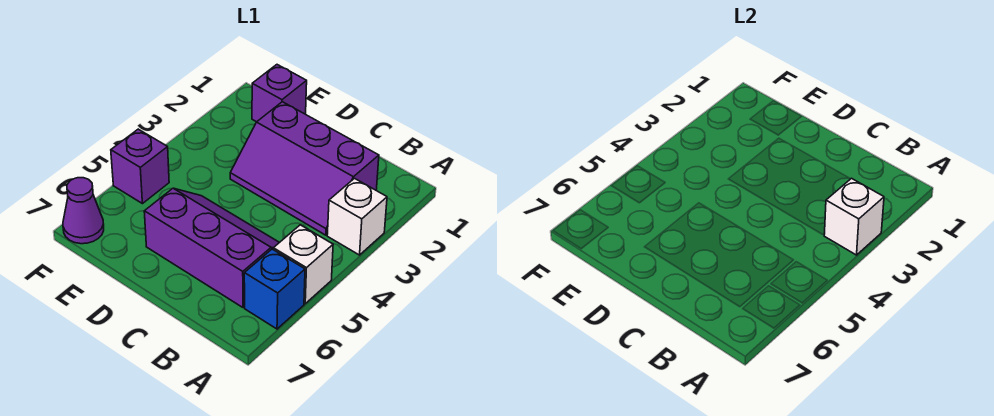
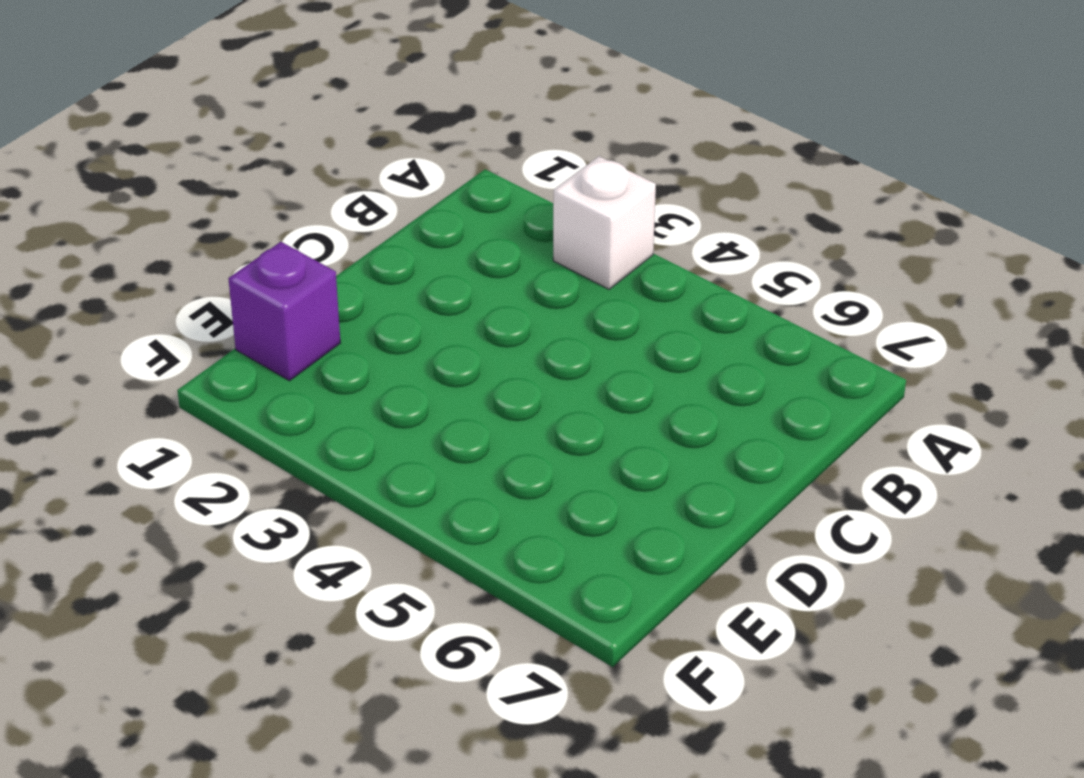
none -> white brick A5 level 1
none -> blue brick A6 level 1

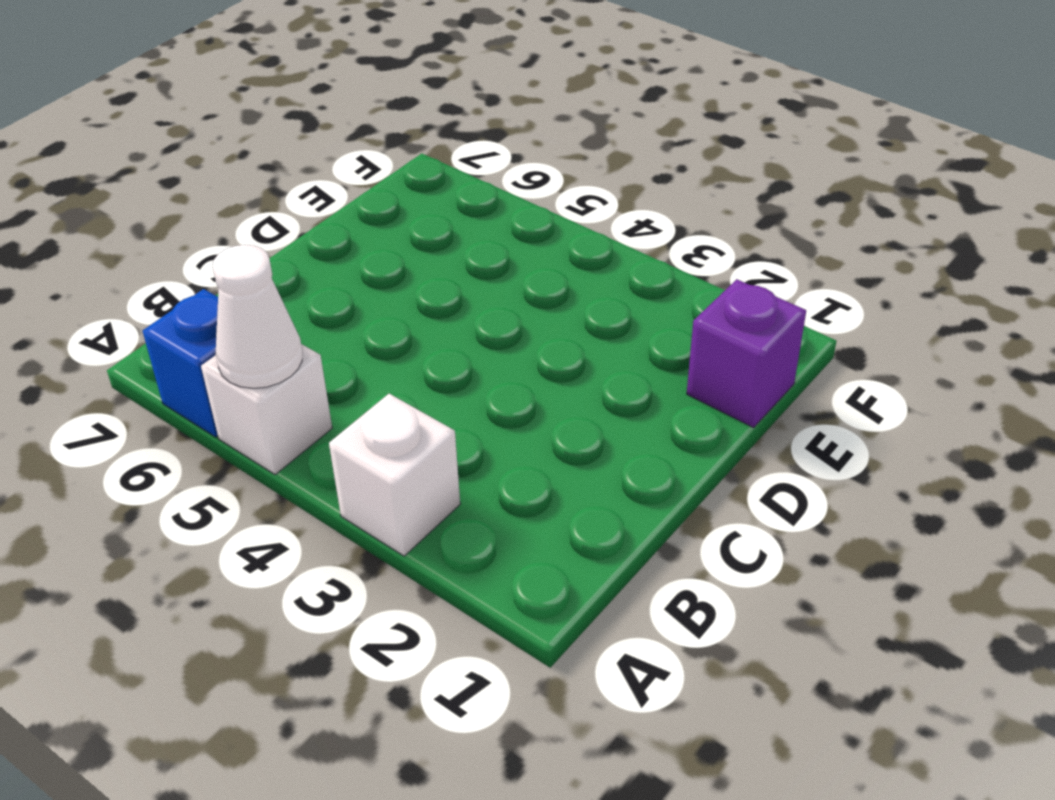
white cone A5 level 2 -> none
none -> purple slope B2:D3 level 1 top 2
none -> purple slope B5:D6 level 1 top 6

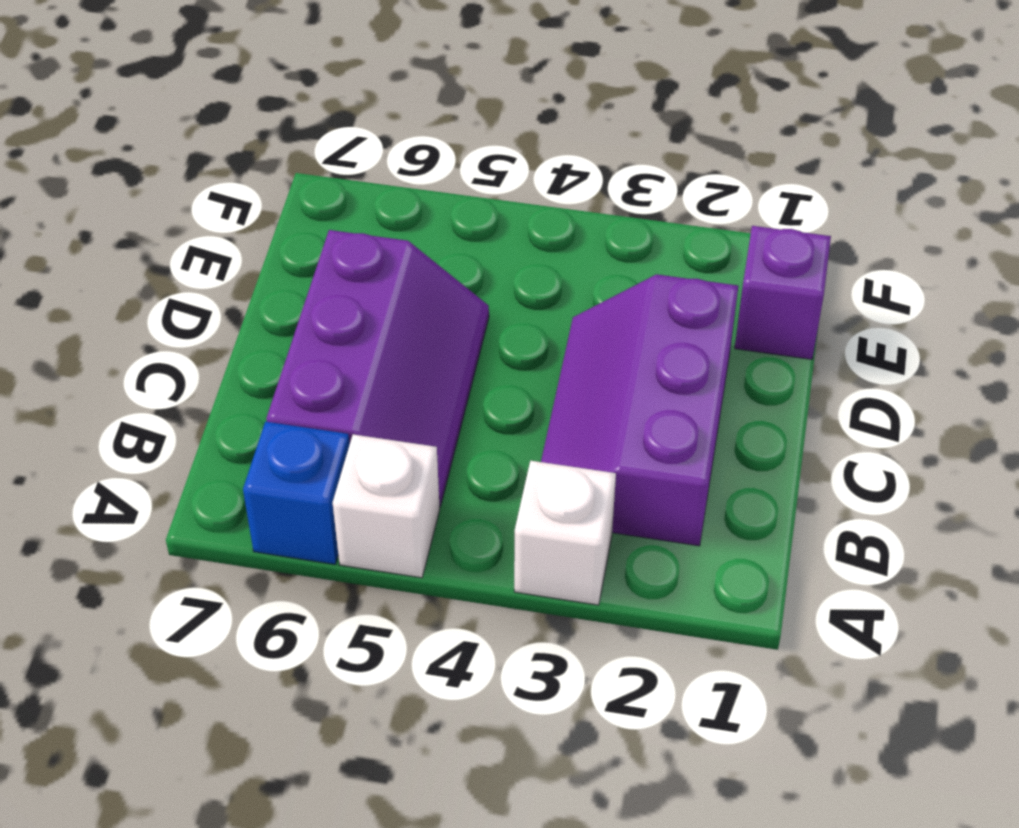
none -> purple brick F5 level 1
none -> purple cone F7 level 1

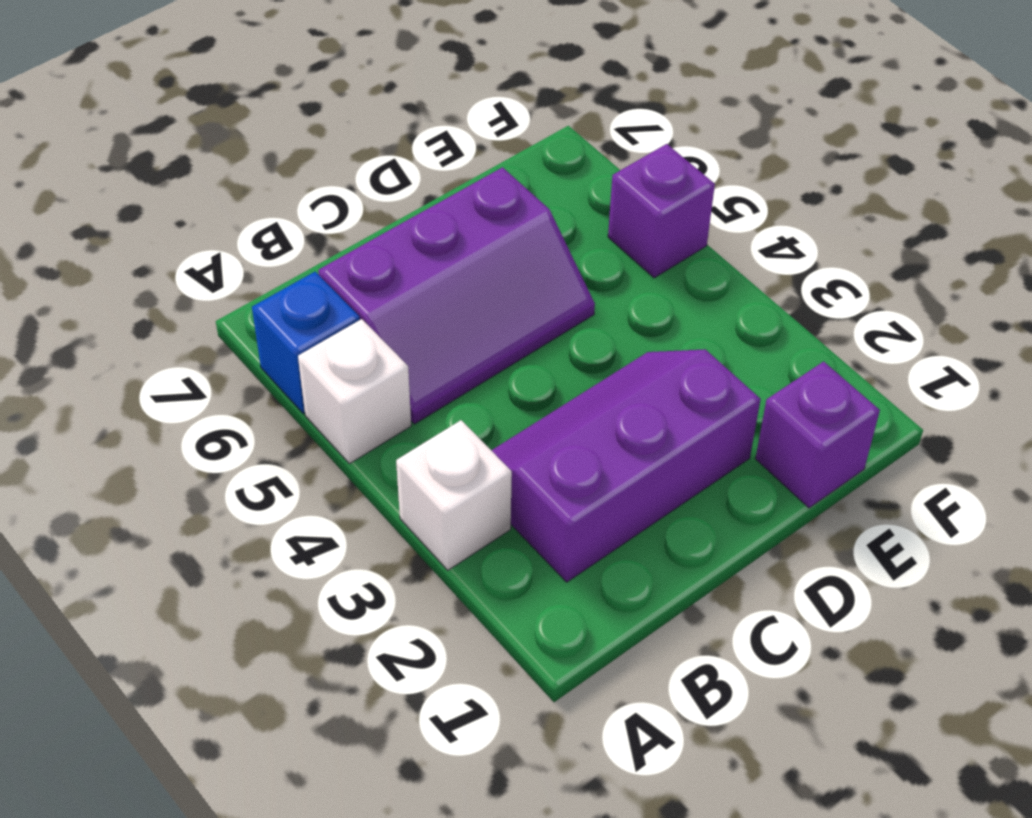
none -> purple cone F7 level 1
none -> white brick A3 level 2

